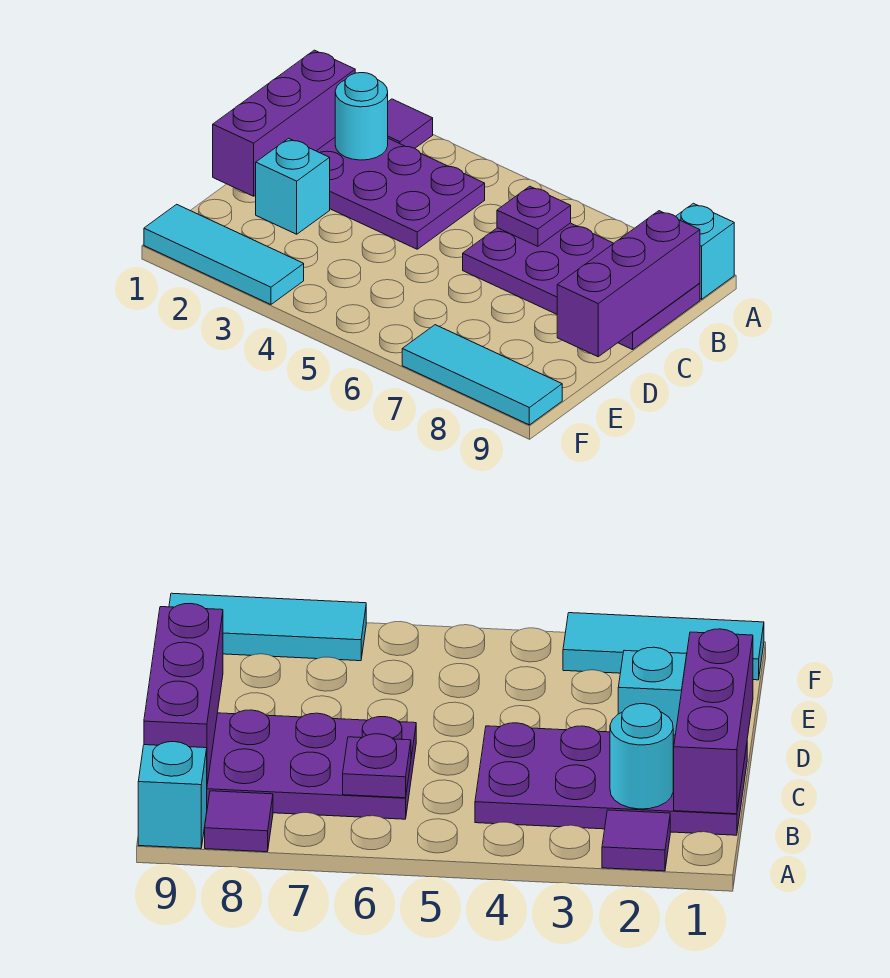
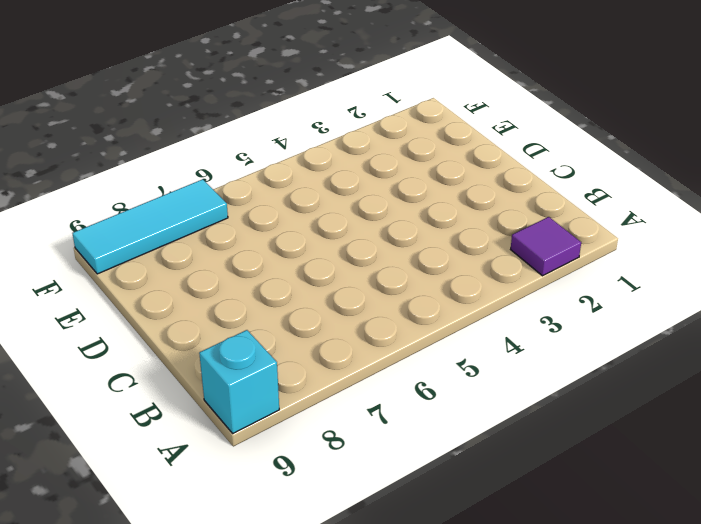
none -> purple tile A8 level 1
none -> purple plate B1:C4 level 1
none -> purple plate B6:C9 level 1

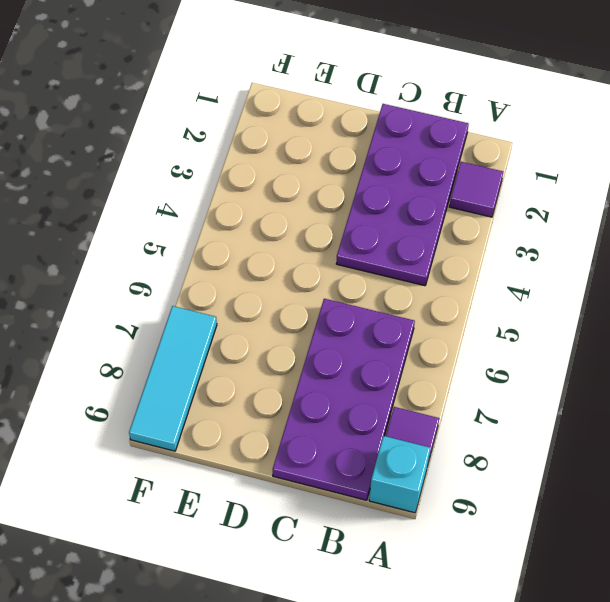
none -> cyan brick D2 level 1
none -> cyan tile F1:F3 level 1
none -> purple brick B1:D1 level 2

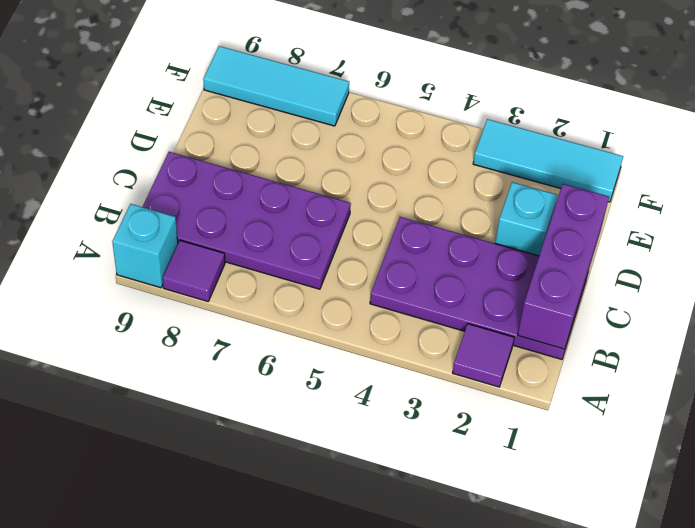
none -> cyan round brick B2 level 2
none -> purple plate B6 level 2
none -> purple brick B9:D9 level 2

